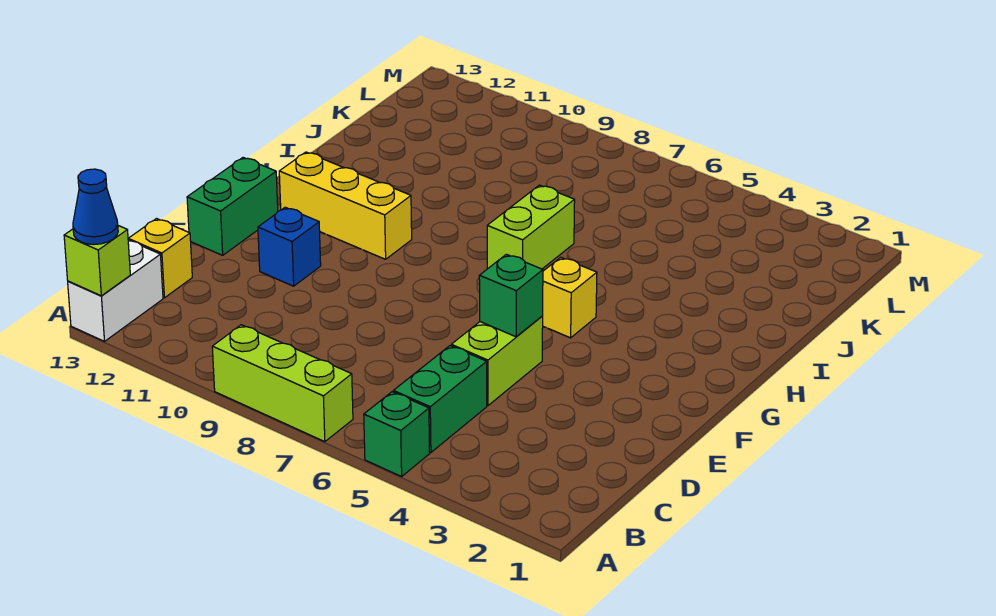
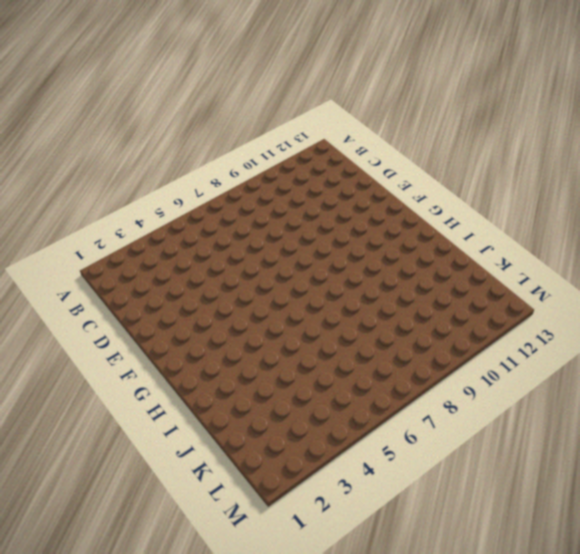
none -> green brick A5 level 1
none -> lime brick A7:A9 level 1
none -> white brick A13:B13 level 1

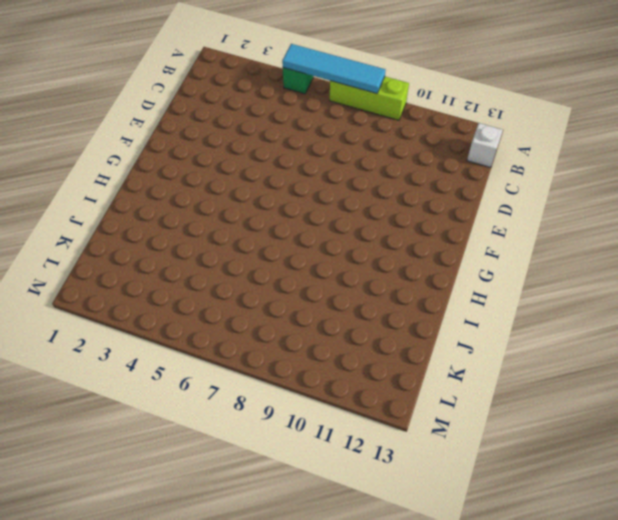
cyan tile A5:A8 level 2 -> none
white brick B13 level 1 -> white brick A13:B13 level 1
none -> green brick B5:C5 level 1
none -> yellow brick C13 level 1
none -> lime brick D5:E5 level 1

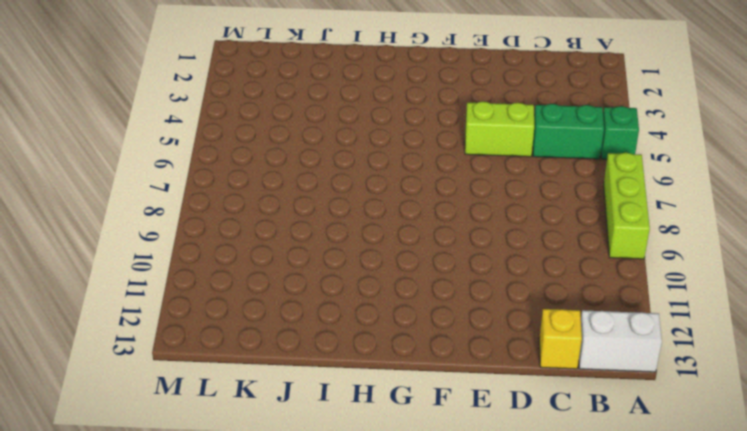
none -> blue brick E11 level 1
none -> green brick E13:F13 level 1
none -> yellow brick G5 level 1

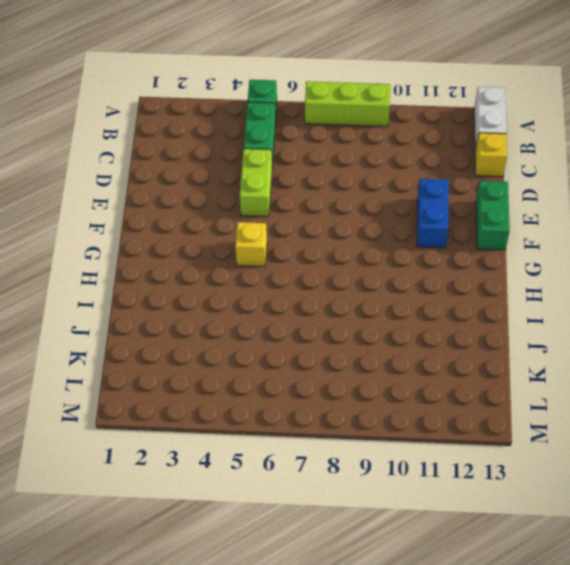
blue brick E11:F11 level 1 -> blue brick E11 level 1
none -> yellow brick G10:G12 level 1
none -> lime brick H7:I7 level 1
none -> lime brick A13 level 2

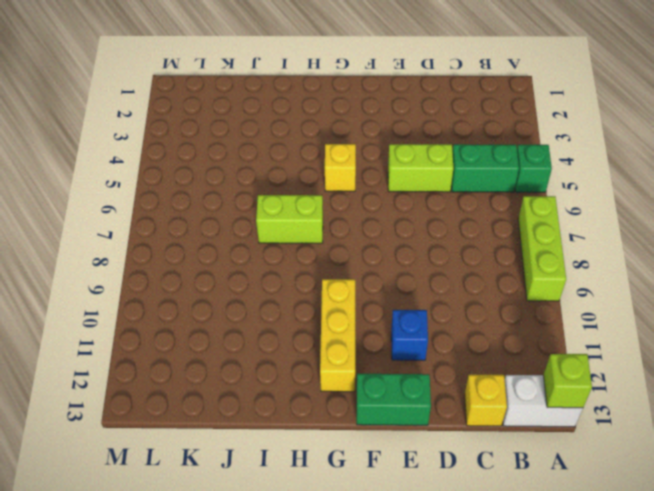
none -> green brick E5 level 2
none -> blue cone A13 level 3

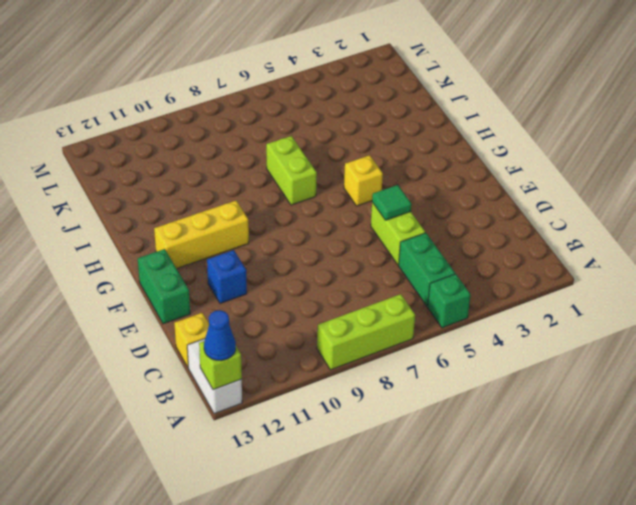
green tile E5 level 2 -> green brick E5 level 2

